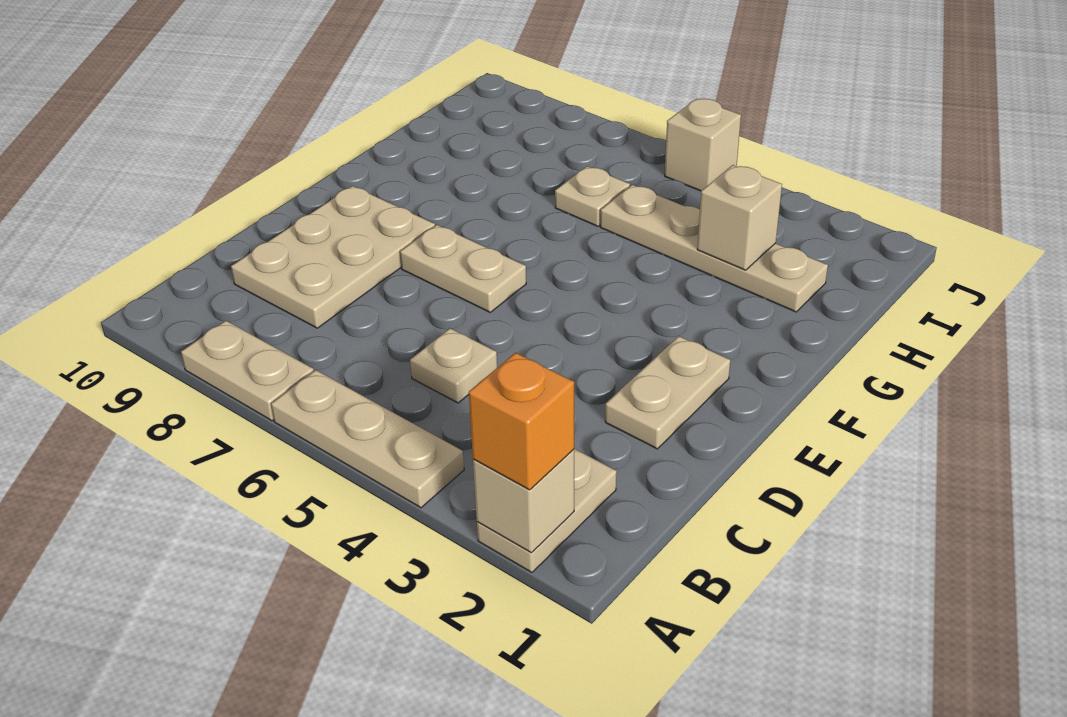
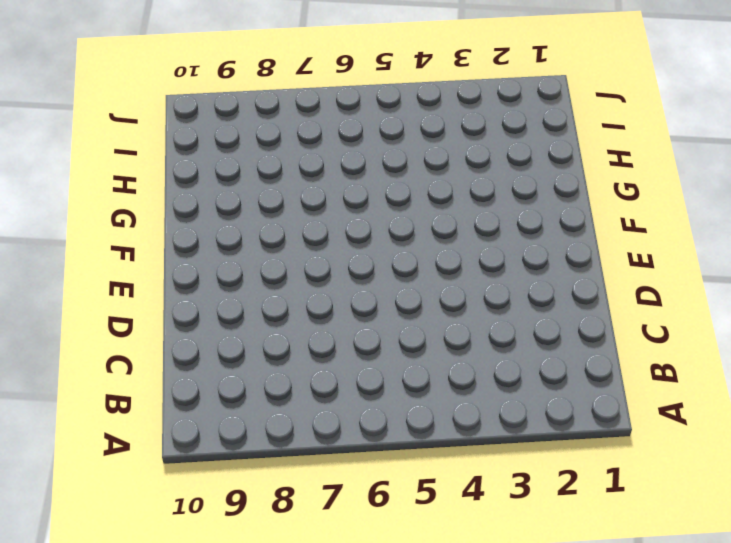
none -> tan plate A2:B2 level 1
none -> tan plate A4:A6 level 1
none -> tan plate A7:A8 level 1

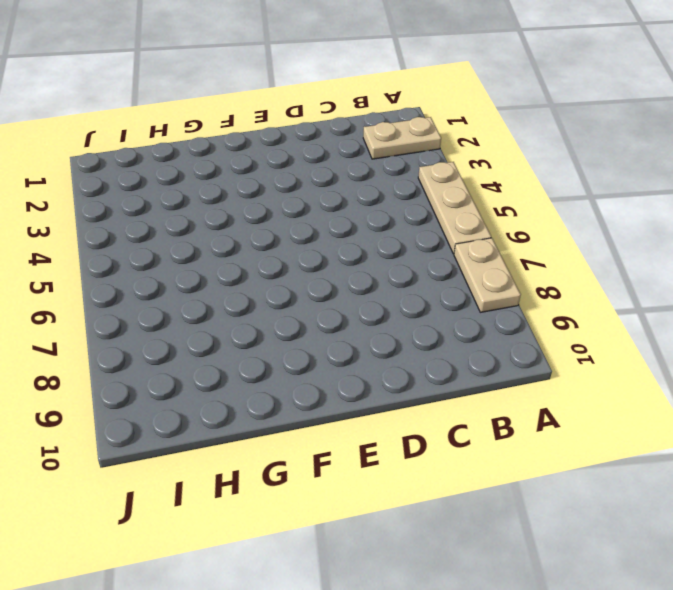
none -> tan plate C5 level 1
none -> tan plate C8:E9 level 1
none -> tan plate D2:E2 level 1

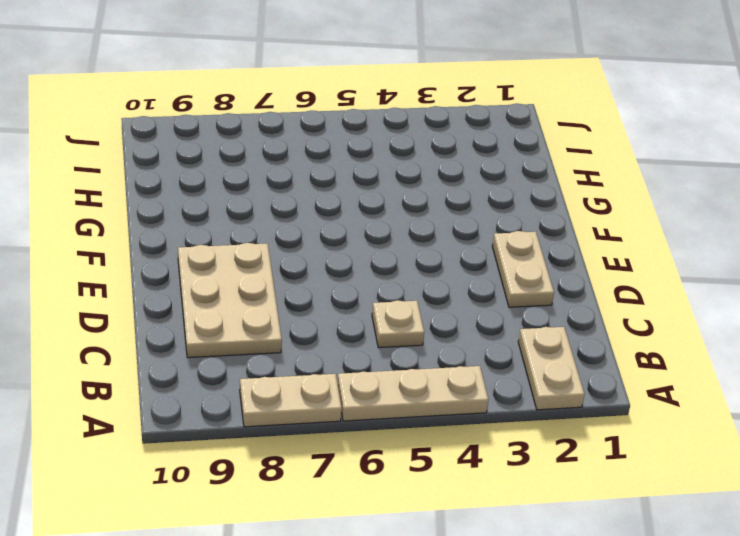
none -> tan plate E6:E7 level 1
none -> tan plate H2:H5 level 1
none -> tan plate H6 level 1

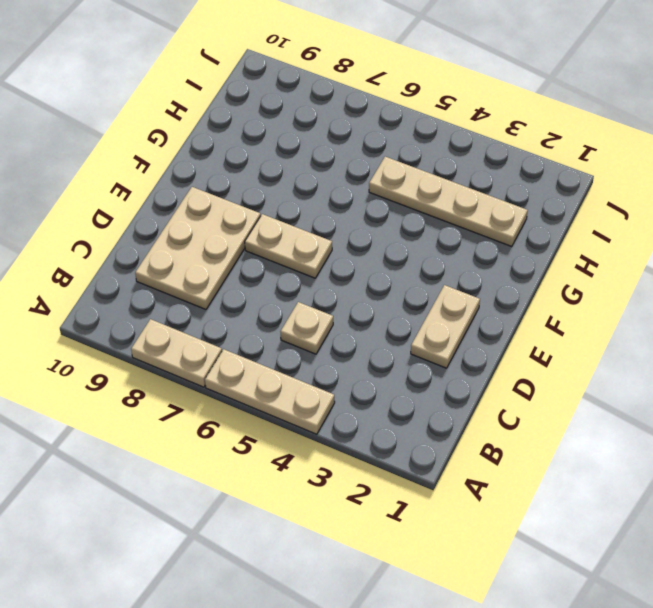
none -> tan plate A2:B2 level 1
none -> tan plate H6 level 1
none -> tan brick J5 level 1

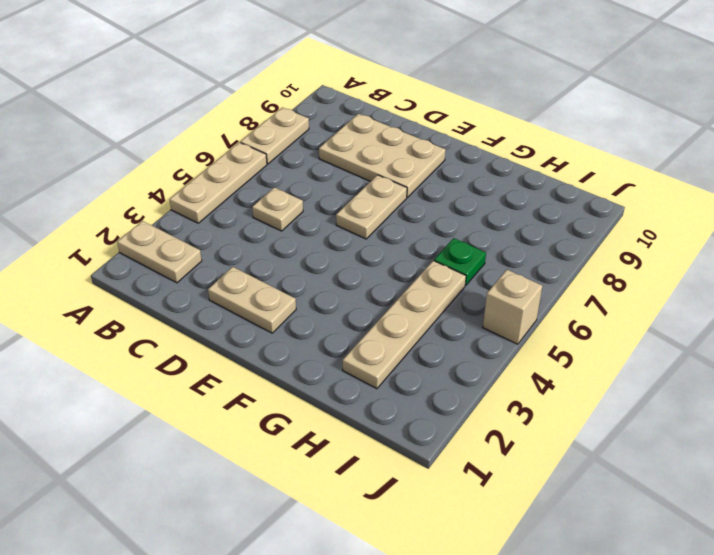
green plate H6 level 1 -> tan plate H6 level 1
none -> tan brick A2 level 2
none -> tan brick H3 level 2
none -> orange brick A2 level 3

